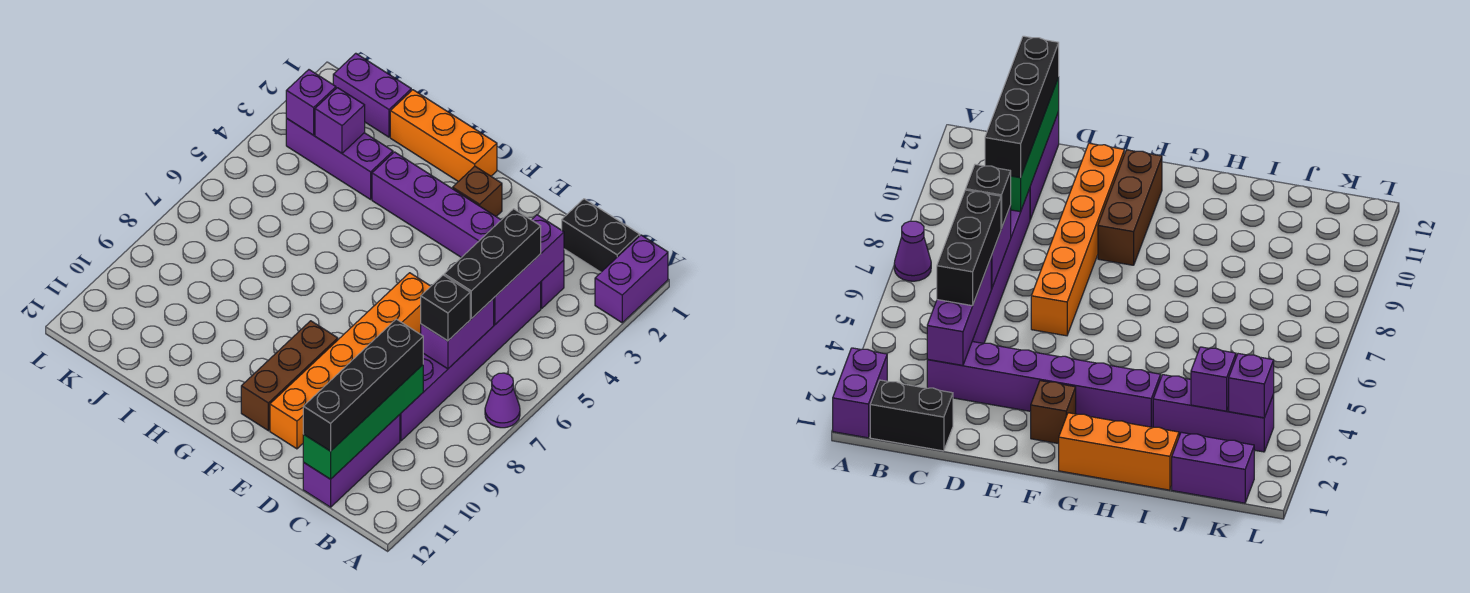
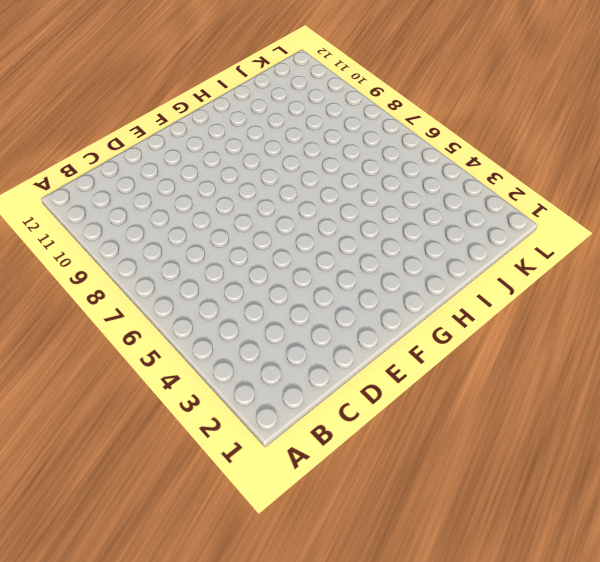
none -> purple brick A1:A2 level 1
none -> purple cone A7 level 1
none -> black brick B1:C1 level 1

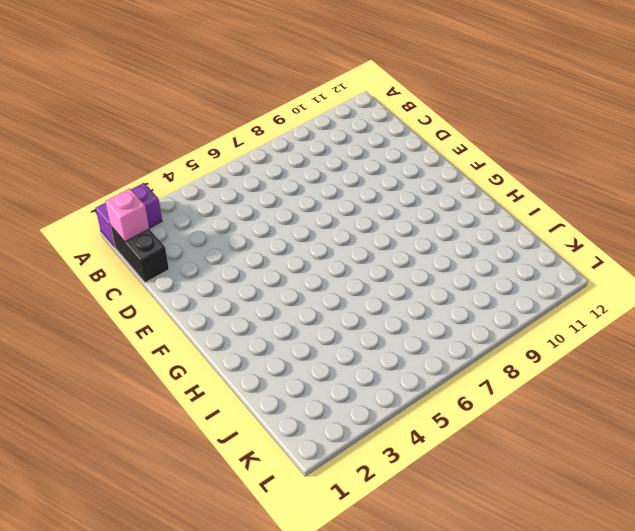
pink brick B1 level 2 -> none
none -> purple cone A7 level 1
none -> purple brick C3:H3 level 1
none -> purple brick C4:C9 level 1

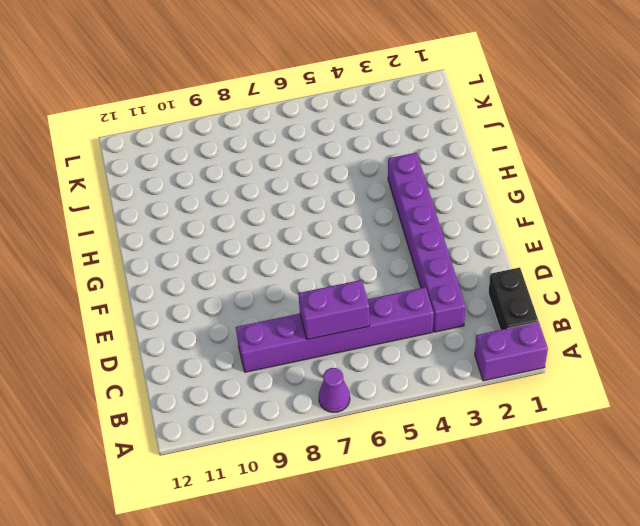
none -> purple brick C10:C12 level 1
none -> orange brick E6:E11 level 1
none -> brown brick F2 level 1

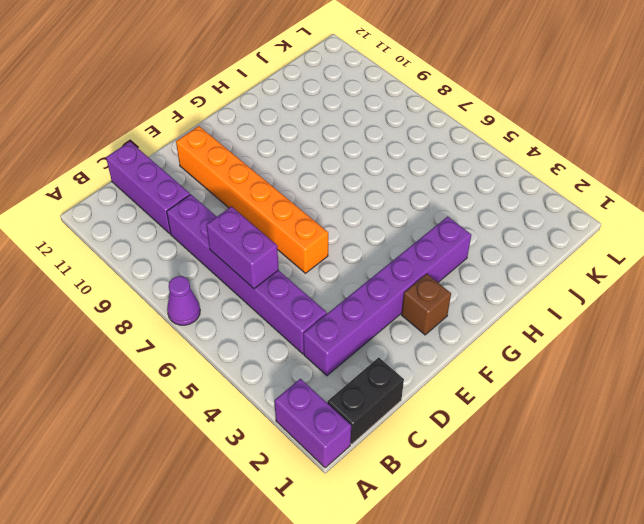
none -> brown brick F9:F11 level 1
none -> orange brick G1:I1 level 1
none -> purple brick I3:K3 level 1

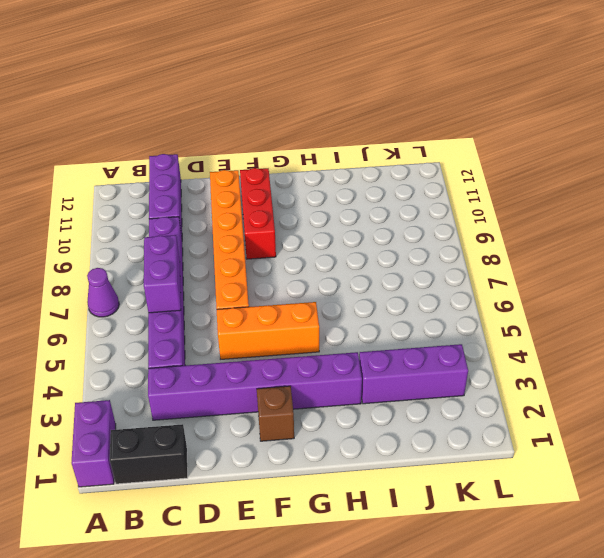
orange brick E5:G5 level 1 -> orange brick G1:I1 level 1
red brick F9:F11 level 1 -> brown brick F9:F11 level 1
none -> purple brick J1:K1 level 1
none -> purple brick C3:C5 level 2
none -> green brick C9:C12 level 2

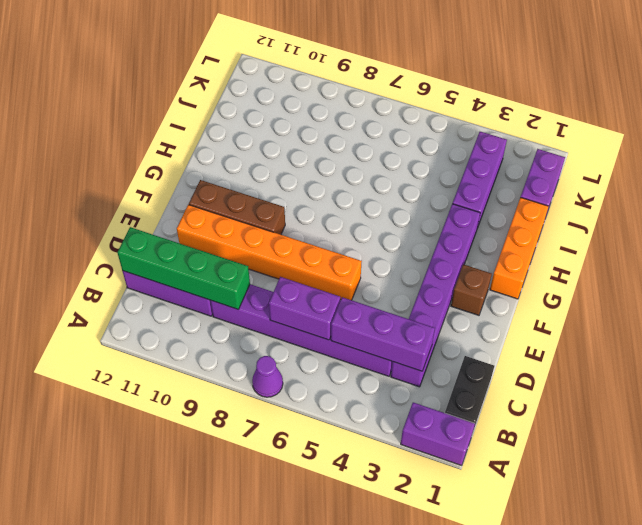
none -> purple brick J3 level 2
none -> purple brick K3 level 2
none -> black brick C4:C6 level 3

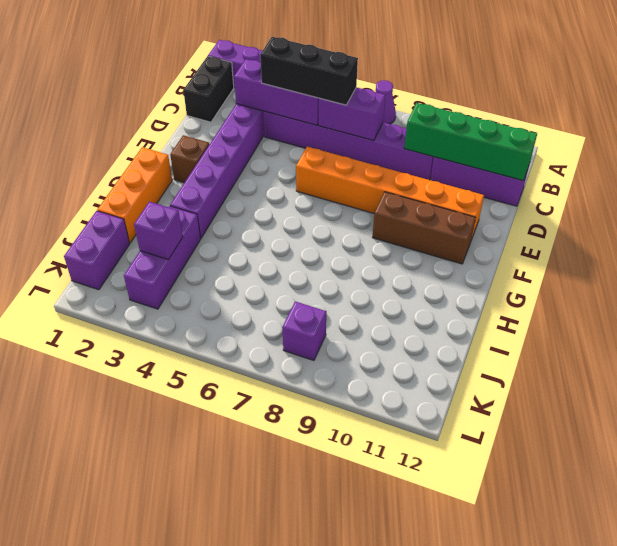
purple brick K8 level 1 -> purple brick K3 level 2
none -> black brick C7 level 3
none -> black brick C9:C12 level 3

